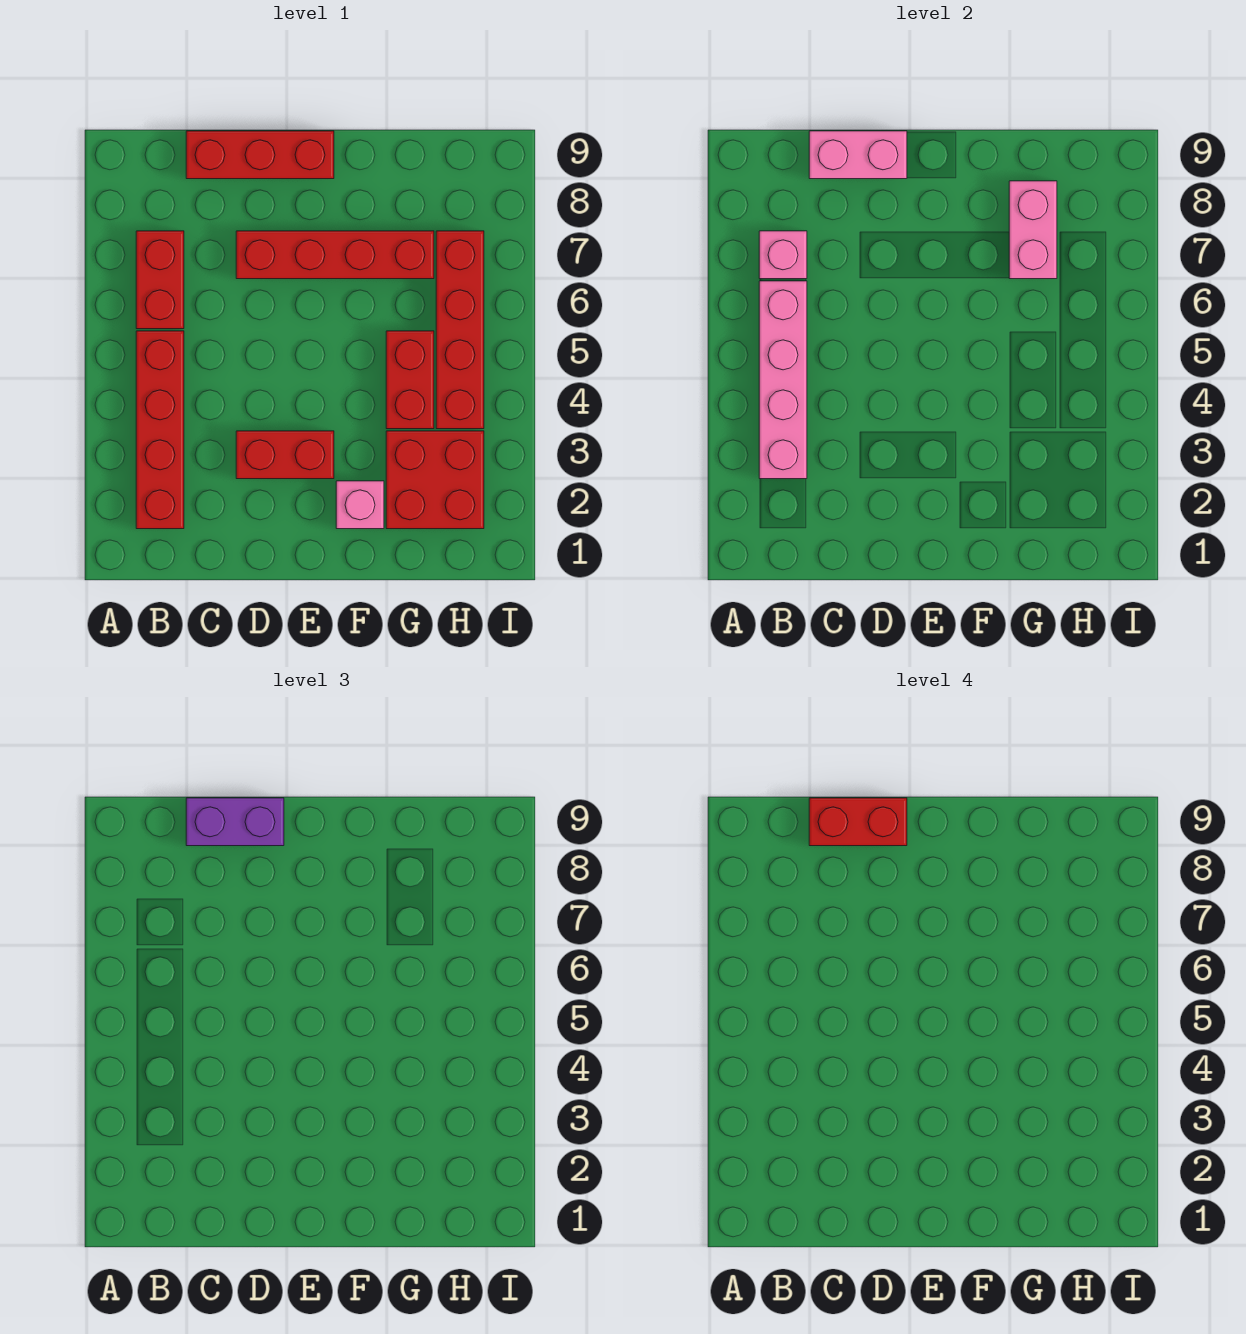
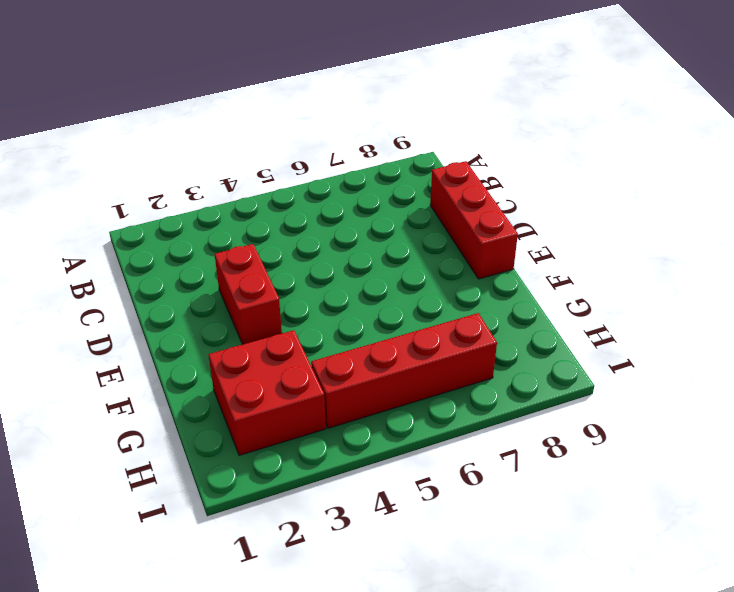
none -> red brick B2:B5 level 1
none -> red brick B6:B7 level 1
none -> red brick D7:G7 level 1

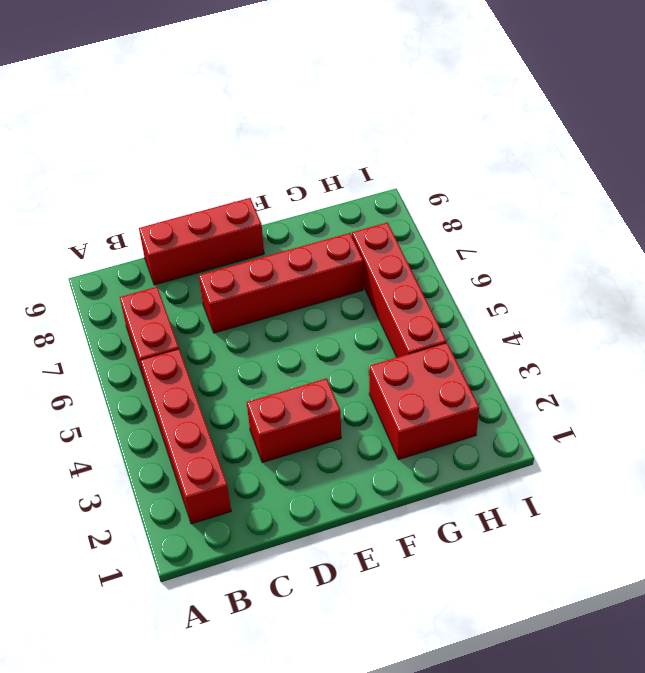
none -> pink brick F2 level 1
none -> red brick G4:G5 level 1
none -> pink brick B3:B6 level 2

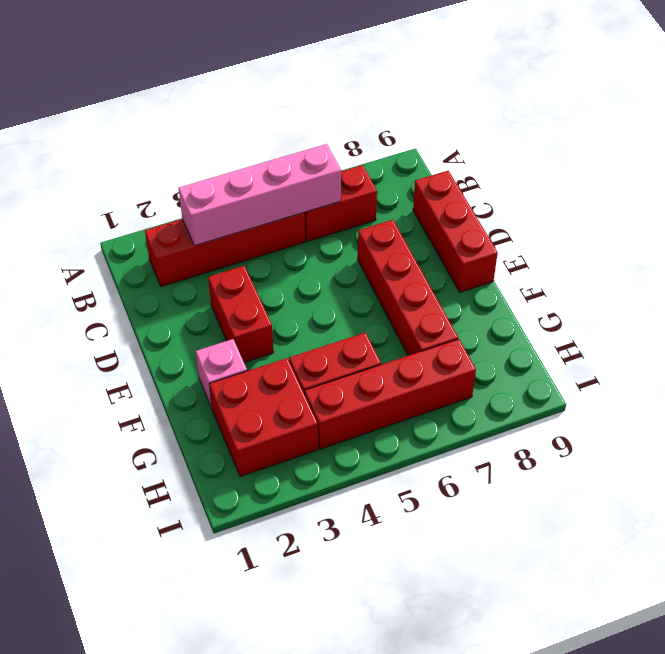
none -> pink brick B7 level 2
none -> pink brick C9:D9 level 2
none -> pink brick G7:G8 level 2

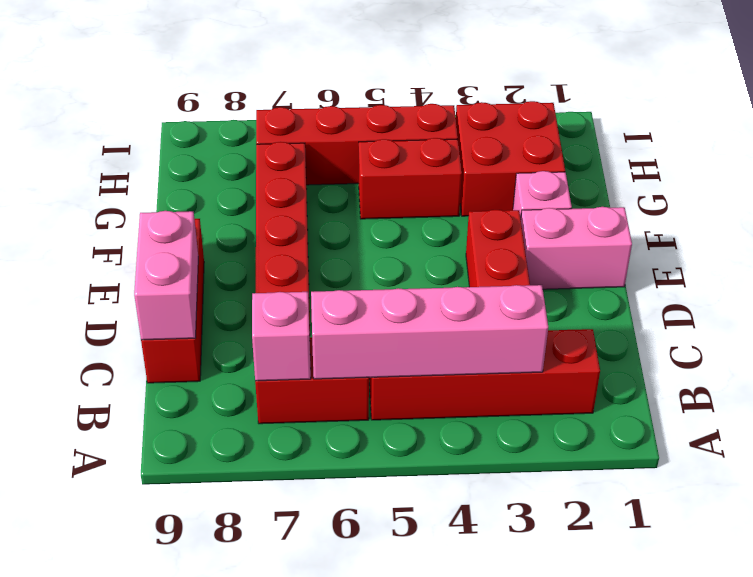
pink brick E1:E2 level 1 -> pink brick G7:G8 level 2
none -> purple brick C9:D9 level 3
none -> red brick C9:D9 level 4

